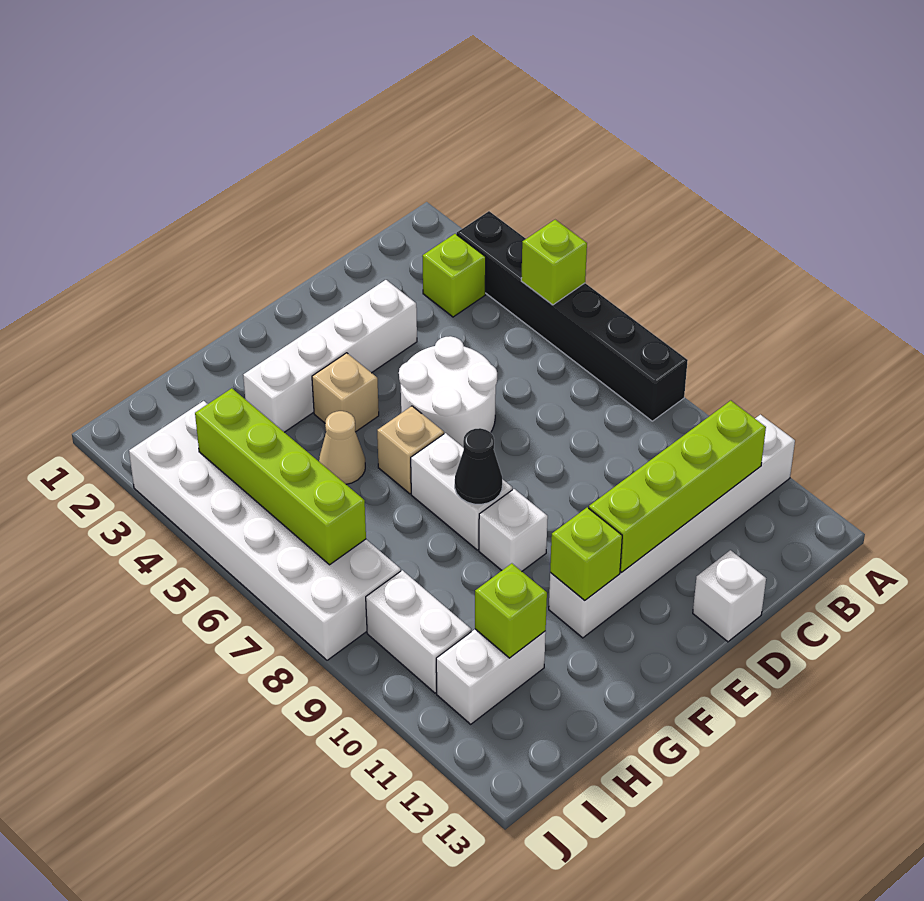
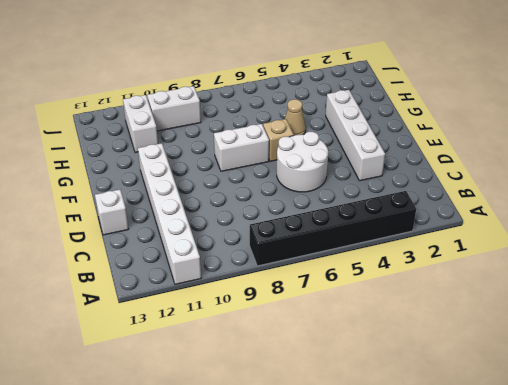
none -> lime brick B3 level 1
none -> tan brick F4 level 1
none -> white brick F9 level 1

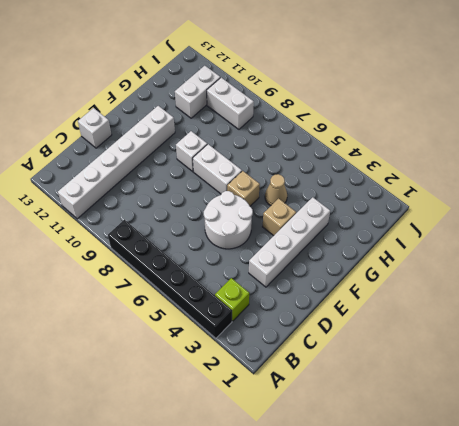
none -> white brick I3:J8 level 1
none -> lime brick A5 level 2
none -> lime brick B11:E11 level 2

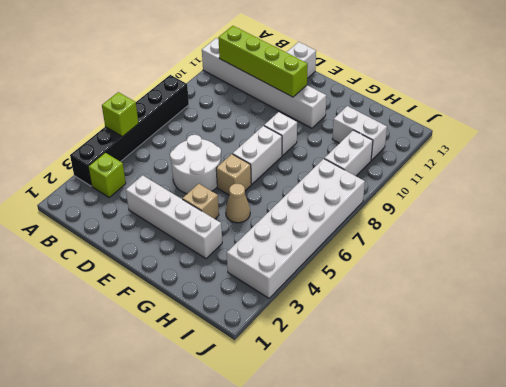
none -> black cone F8 level 2
none -> lime brick F11 level 2
none -> lime brick H11 level 2

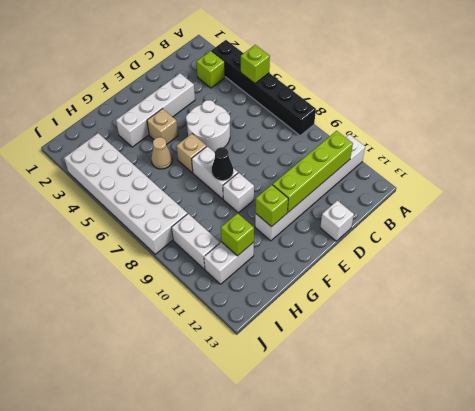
none -> lime brick I4:I7 level 2

